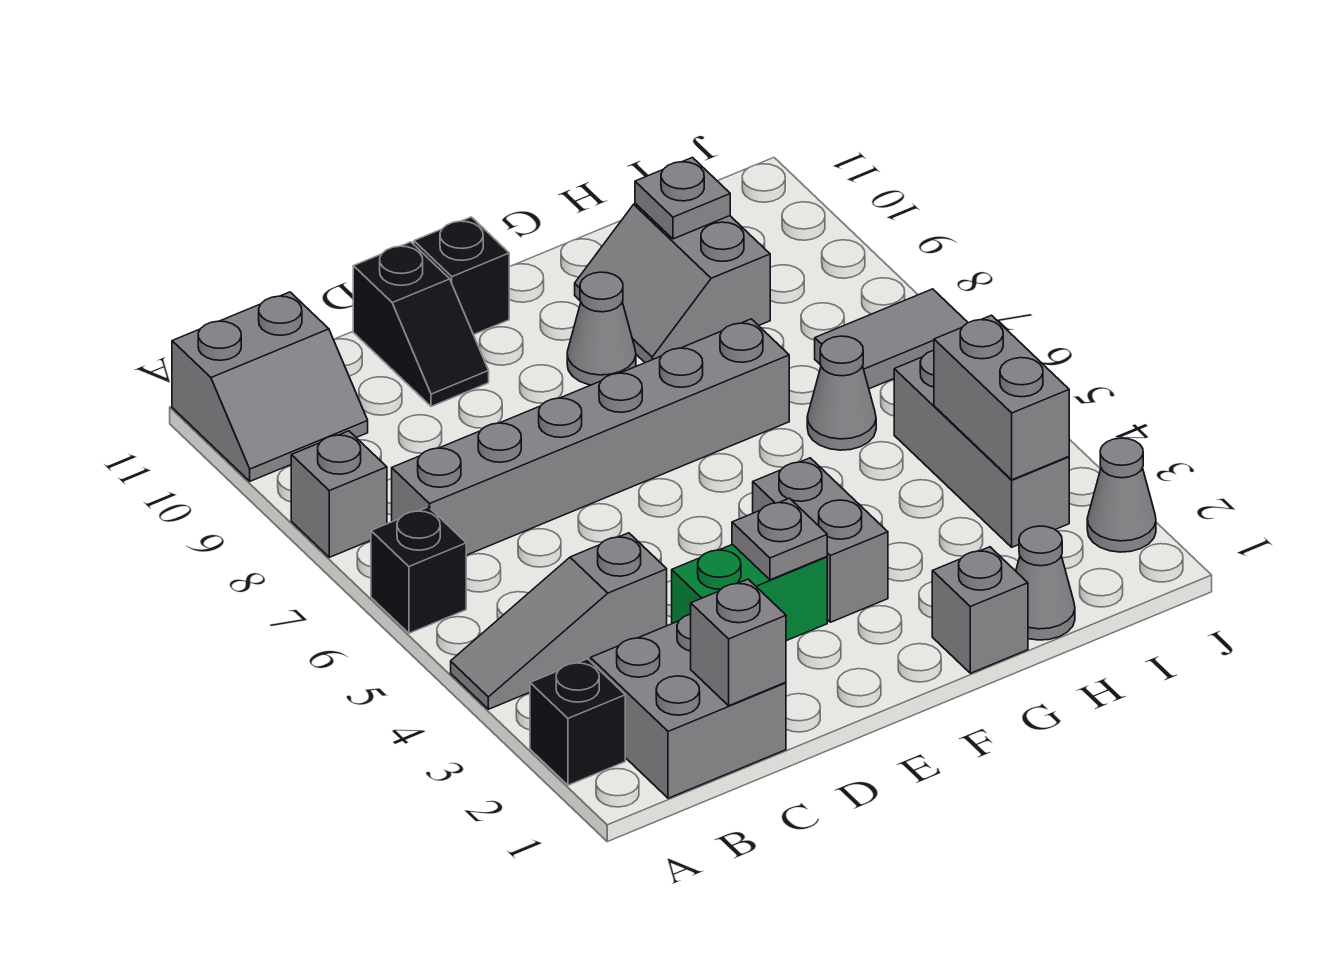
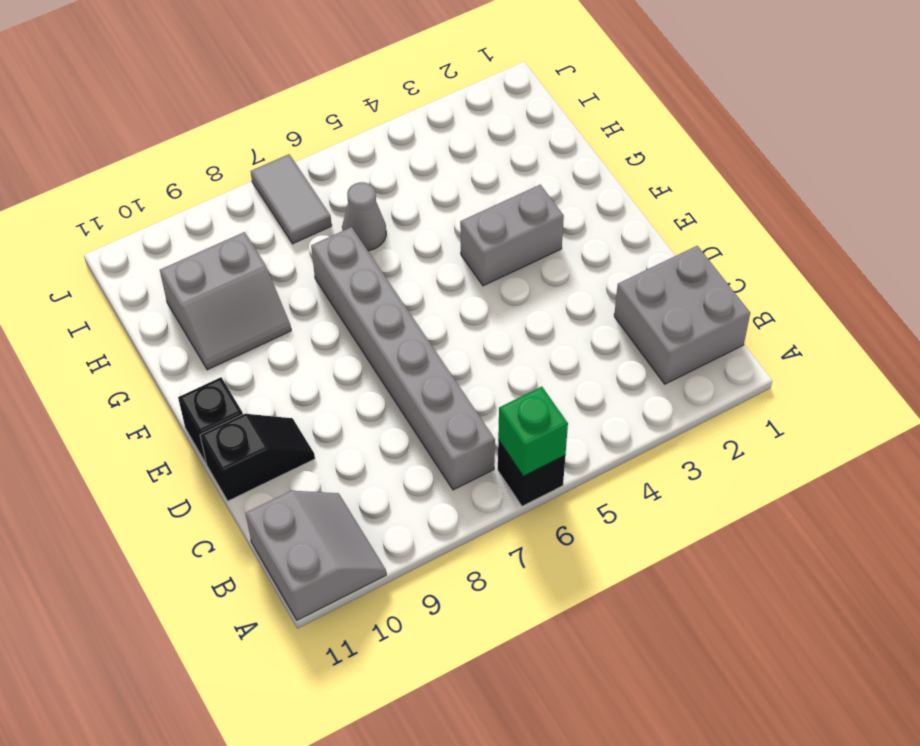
green brick A6 level 2 -> none
none -> black brick A2 level 1
none -> grey slope A4:C4 level 1 top C
none -> grey brick A8 level 1

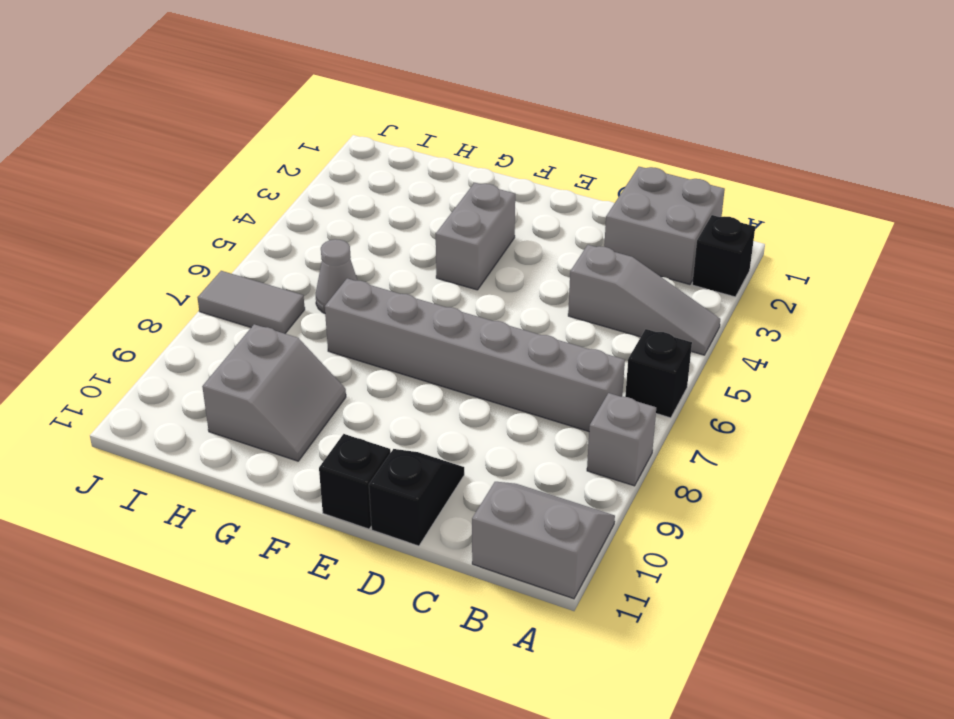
none -> green brick D3:E3 level 1
none -> grey cone F9 level 1
none -> grey brick G1 level 1

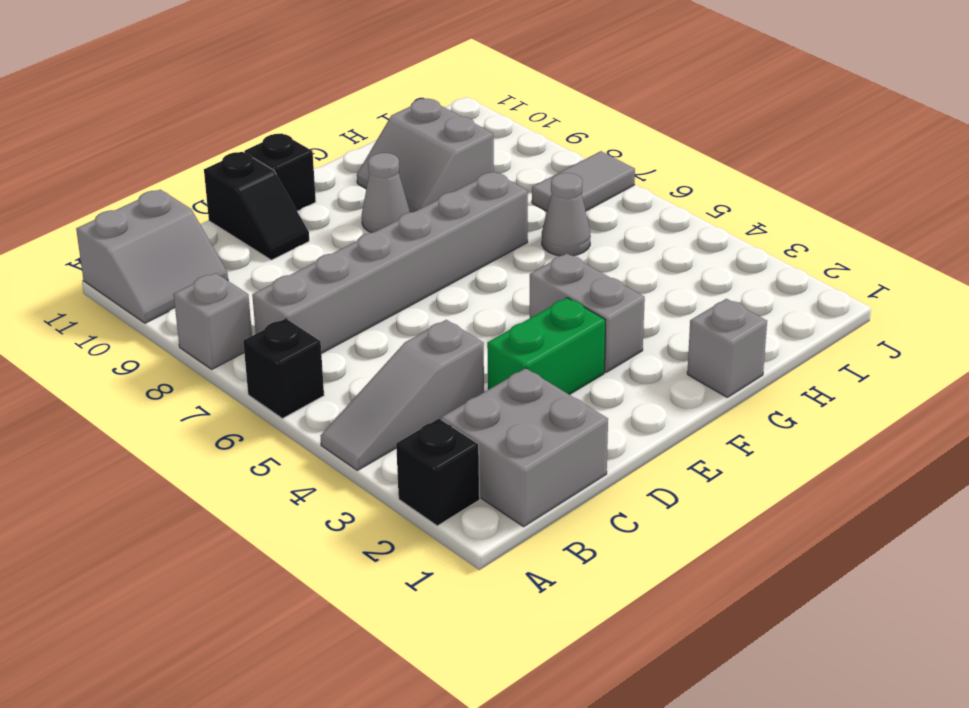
none -> grey cone H1 level 1
none -> grey brick I3:I5 level 1
none -> grey cone J2 level 1

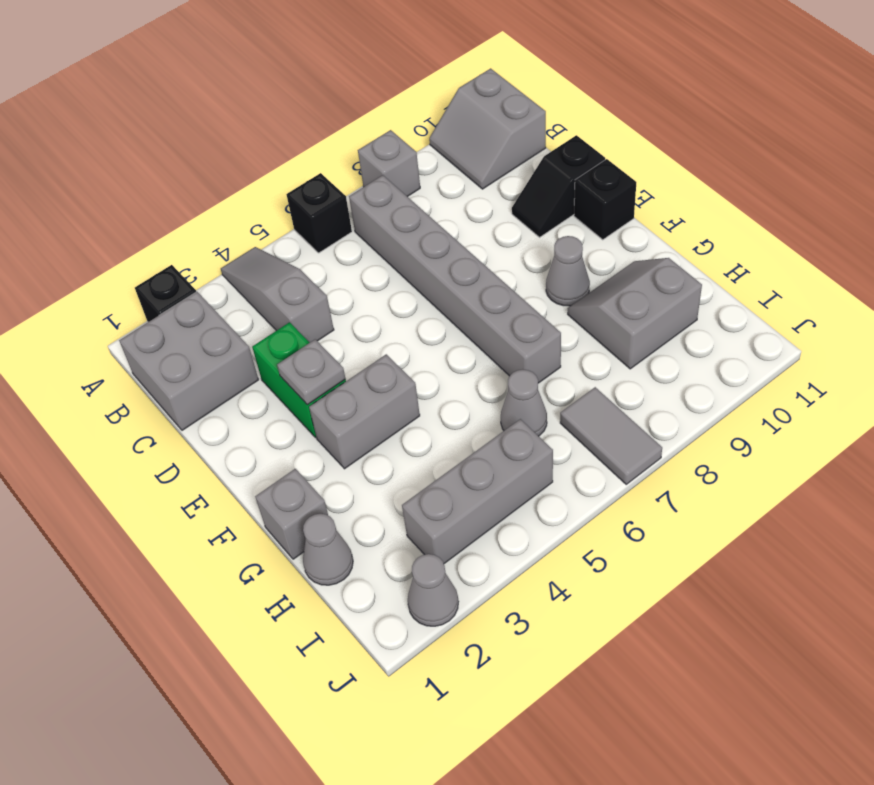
none -> grey brick C1 level 2
none -> grey plate H10 level 2
none -> grey brick I3:I4 level 2

